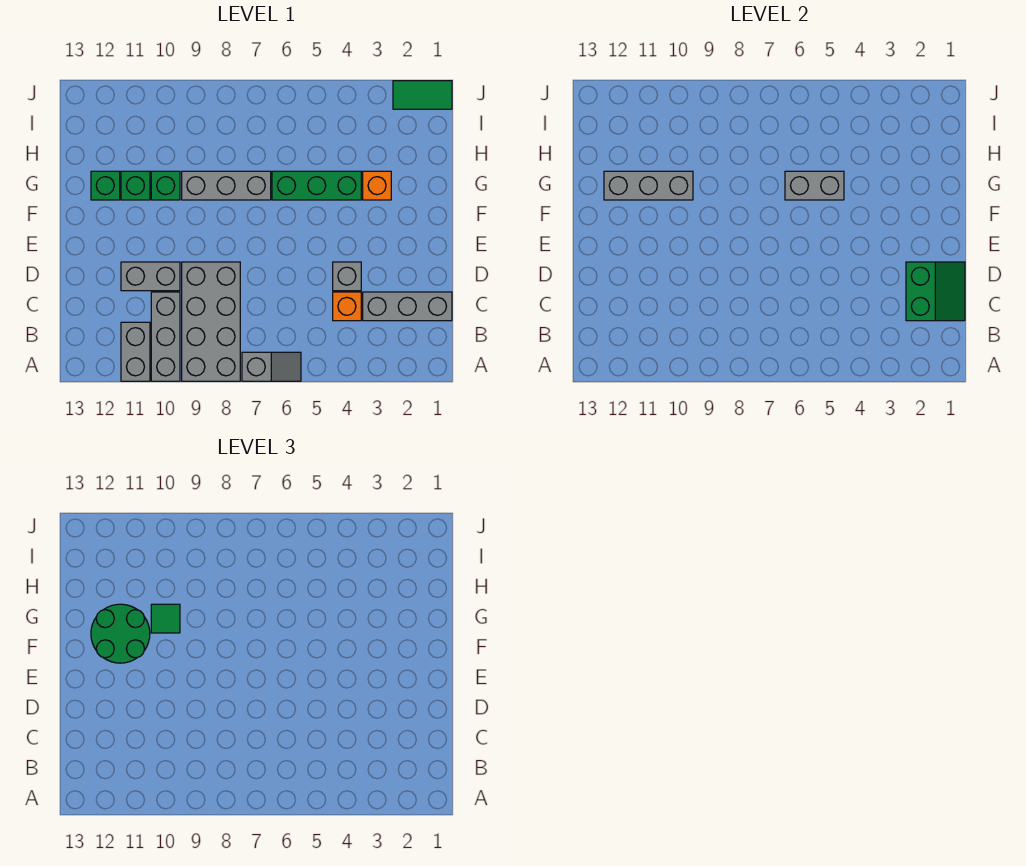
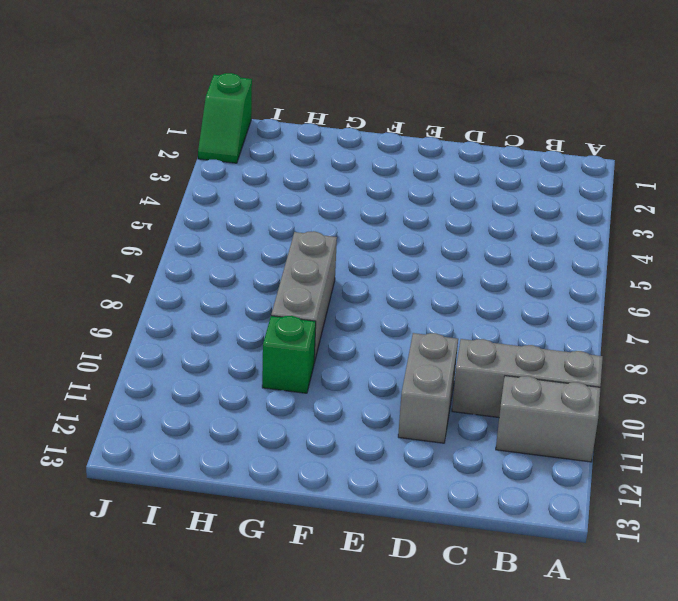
green slope J1:J2 level 1 top 1 -> green tile J1:J2 level 1
none -> grey slope A6:A7 level 1 top 7
none -> grey brick A8:D9 level 1
none -> grey brick C1:C3 level 1

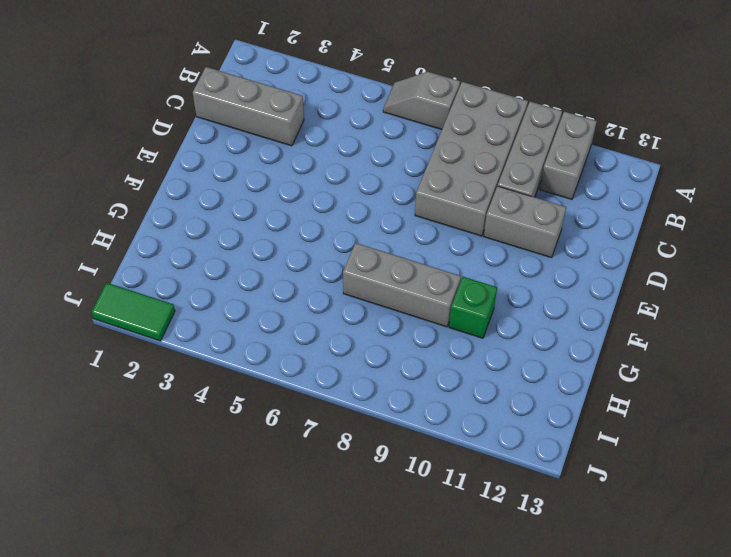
none -> orange brick C4 level 1
none -> grey brick D4 level 1
none -> orange brick G3 level 1

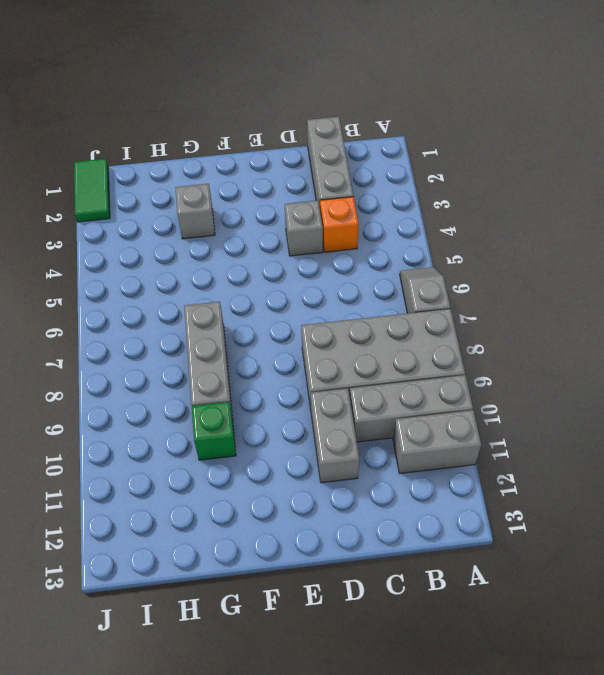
grey brick G3 level 1 -> orange brick G3 level 1
none -> green brick G4:G6 level 1
none -> green brick G11 level 1
none -> green brick G12 level 1

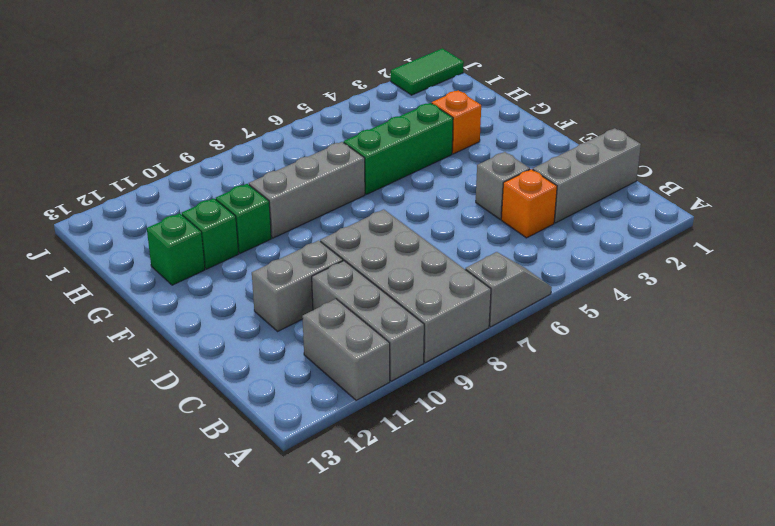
none -> green slope C1:D2 level 2 top 2
none -> grey brick G5:G6 level 2
none -> grey brick G10:G12 level 2

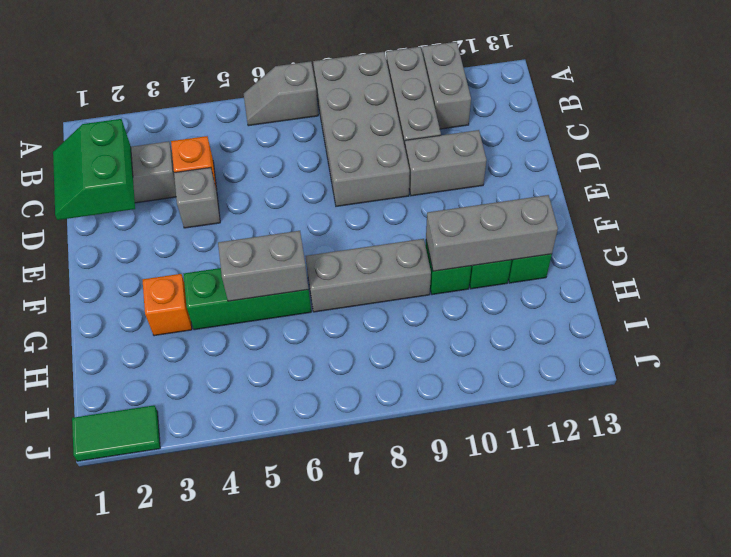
none -> green round brick F11:G12 level 3
none -> green tile G10 level 3

